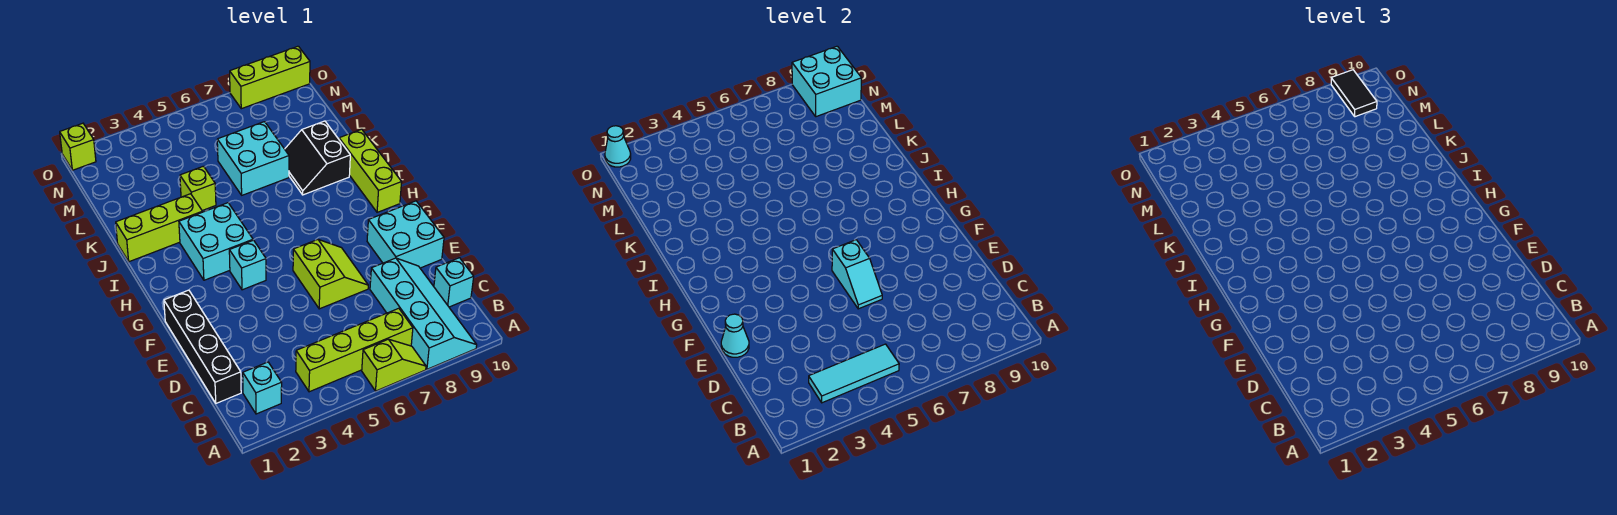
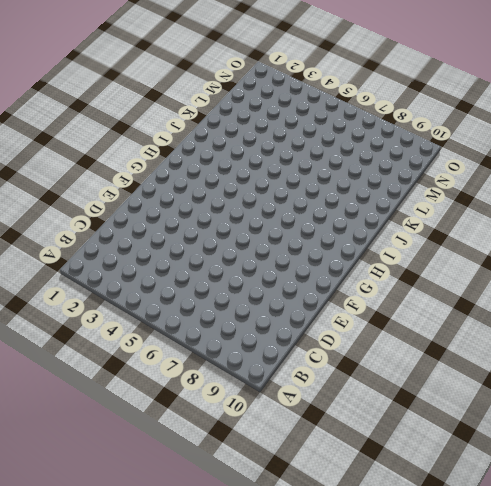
none -> lime slope A6:A7 level 1 top 6
none -> cyan slope A8:D9 level 1 top 8
none -> cyan brick B2 level 1

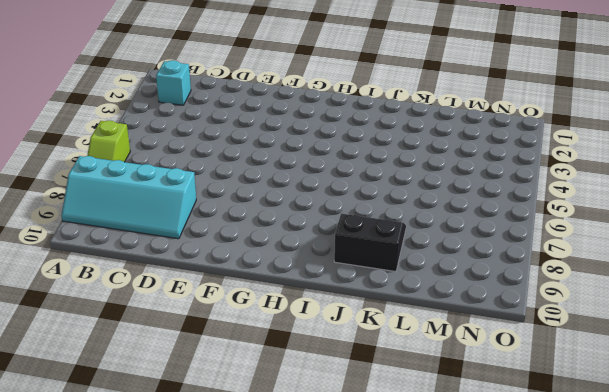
none -> lime brick B4:B7 level 1
none -> black brick C1:F1 level 1
none -> cyan brick C10 level 1

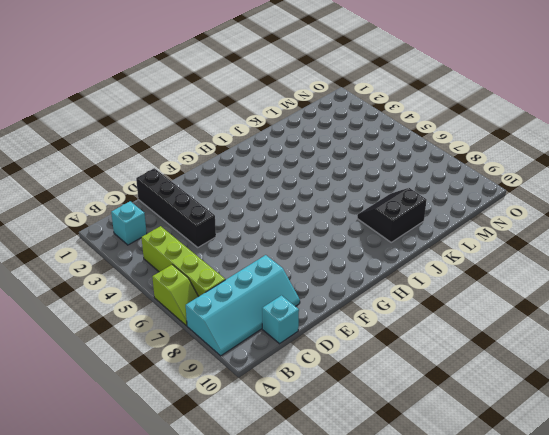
black brick D1:D4 level 1 -> black brick C1:F1 level 1
none -> lime slope E6:F7 level 1 top 6
none -> cyan brick E9:F10 level 1
none -> cyan brick G4 level 1

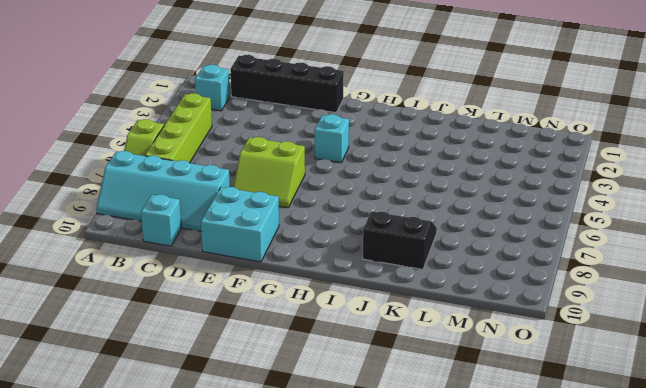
none -> cyan brick H3:I4 level 1
none -> lime brick H10:J10 level 1
none -> lime brick J1:J3 level 1

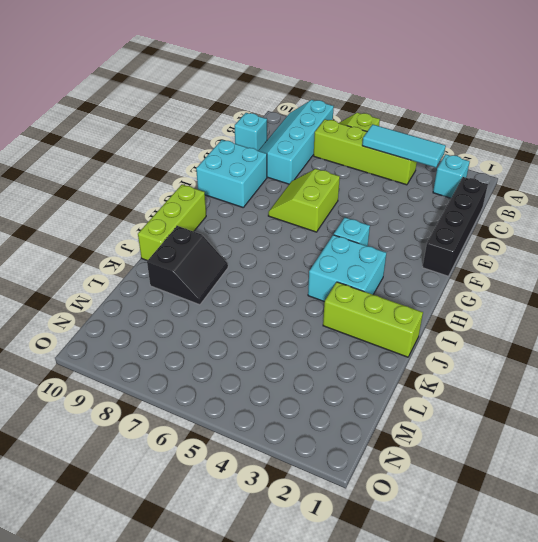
none -> lime brick K4 level 1
none -> cyan brick K6:L7 level 1
none -> lime brick O1 level 1

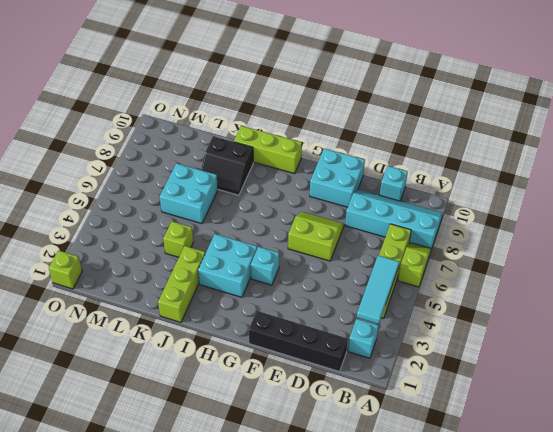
none -> lime brick O8:O10 level 1
none -> cyan cone E1 level 2
none -> cyan slope E6:F6 level 2 top F

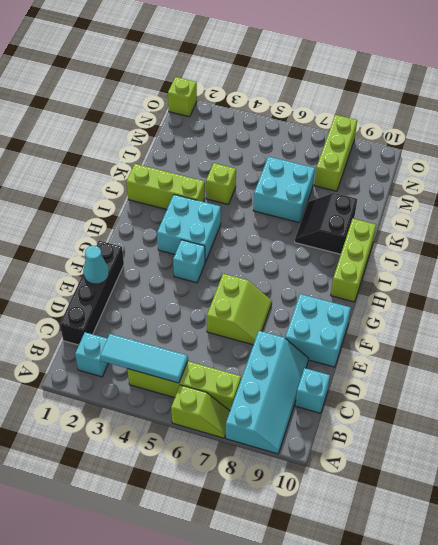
lime brick M8:O8 level 1 -> lime brick O8:O10 level 1
none -> cyan slope E6:F6 level 2 top F
none -> cyan brick N9:O10 level 2
none -> cyan cone O1 level 2

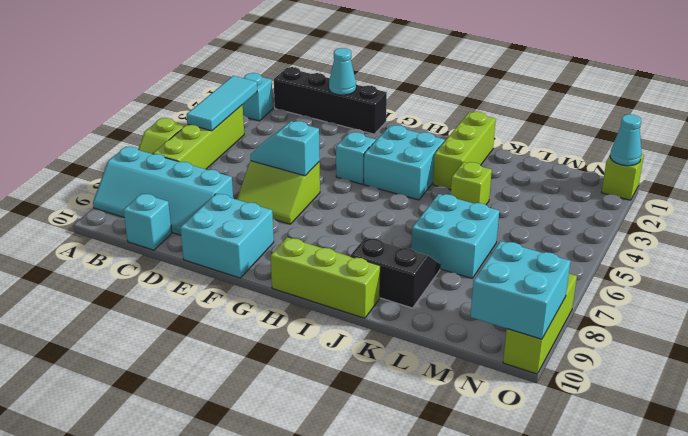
none -> black tile N9:O9 level 3

